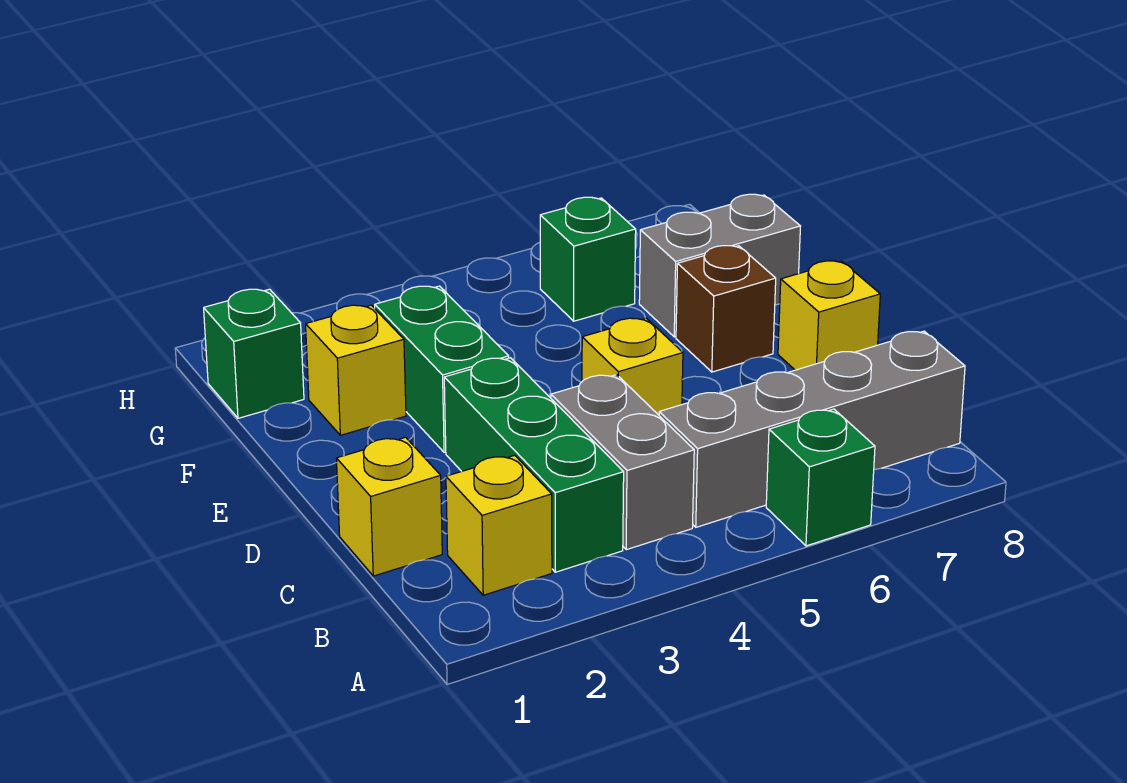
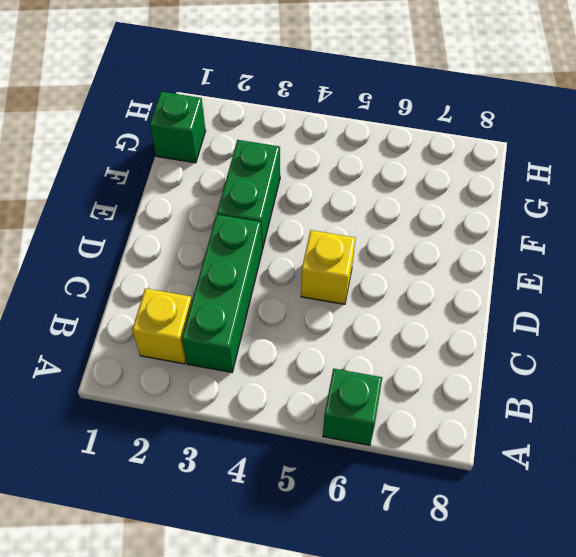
none -> grey brick B4:C4 level 1
none -> grey brick B5:B8 level 1
none -> yellow brick C1 level 1

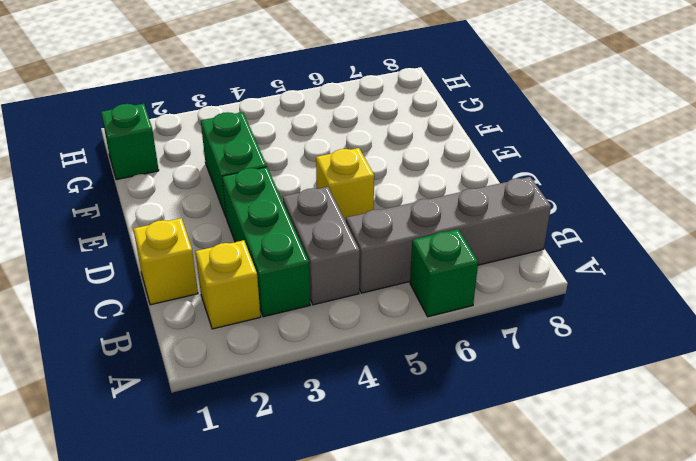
none -> yellow brick D8 level 1
none -> brown brick E7 level 1
none -> yellow brick F2 level 1

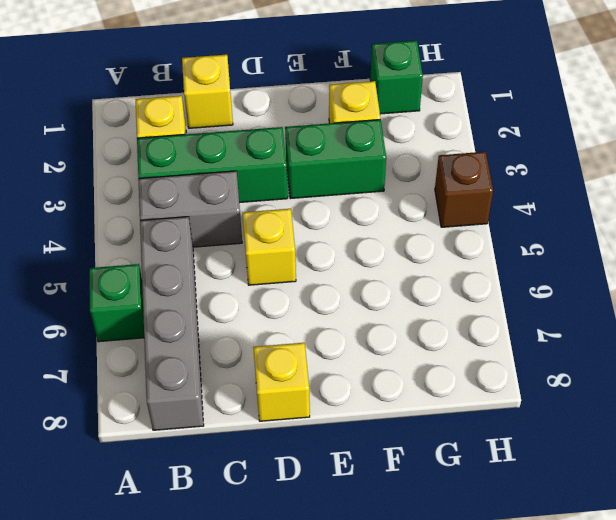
brown brick H4 level 1 -> brown brick E7 level 1
none -> grey brick F7:F8 level 1
none -> green brick G6 level 1

